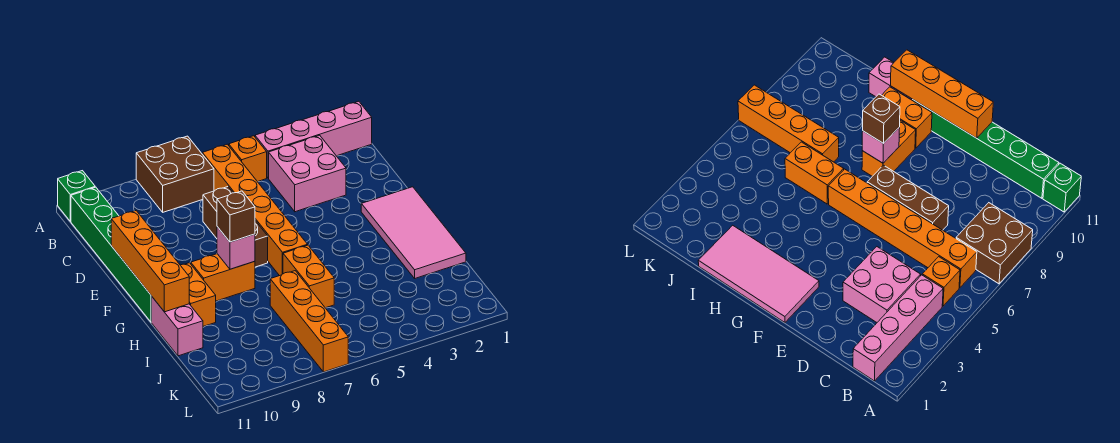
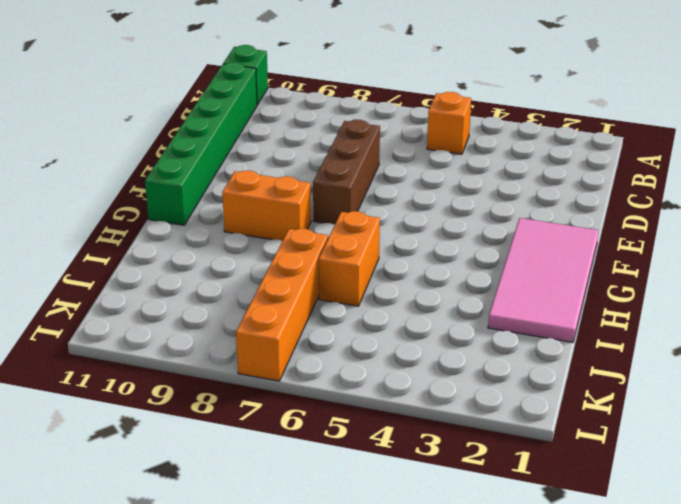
none -> brown brick A7:B8 level 1
none -> pink brick B1:B4 level 1
none -> orange brick B6:G6 level 1

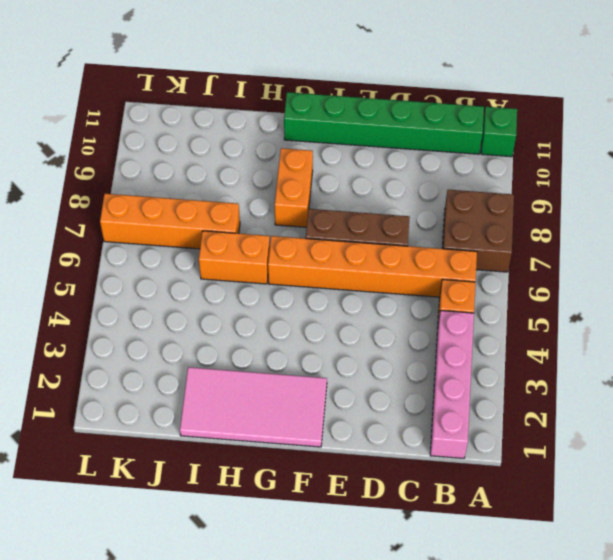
none -> pink brick C3:D4 level 1
none -> orange brick G10:H10 level 1
none -> pink brick H11:I11 level 1

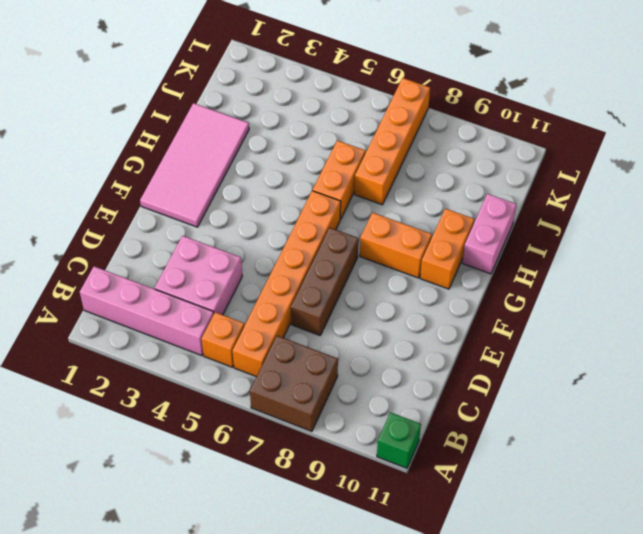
none -> green brick B11:G11 level 1
none -> orange brick E11:H11 level 2
none -> pink brick G8 level 2

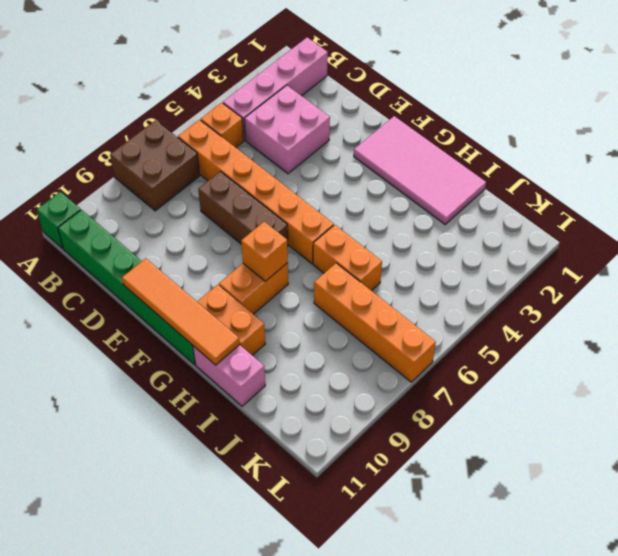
orange tile E11:H11 level 2 -> orange brick E11:H11 level 2
orange brick G8 level 2 -> pink brick G8 level 2
none -> brown brick G8 level 3

